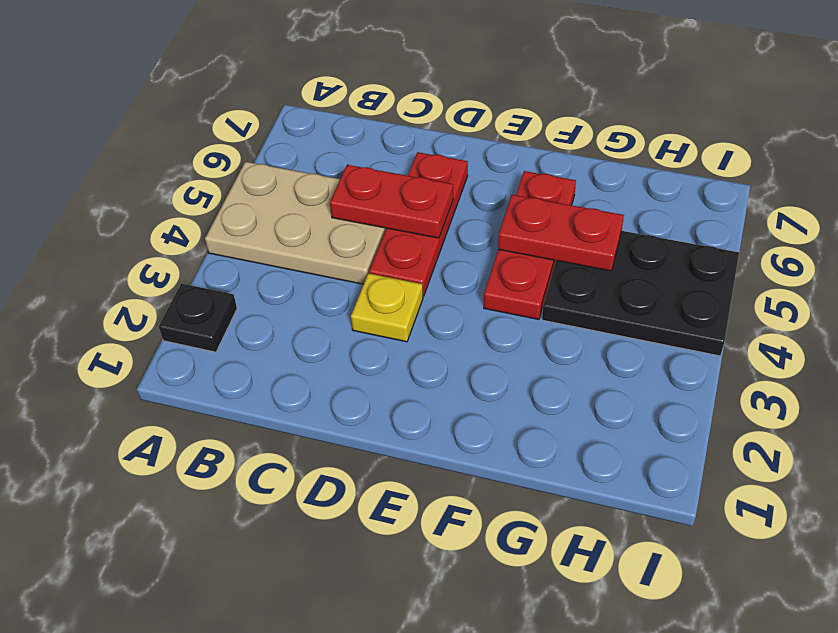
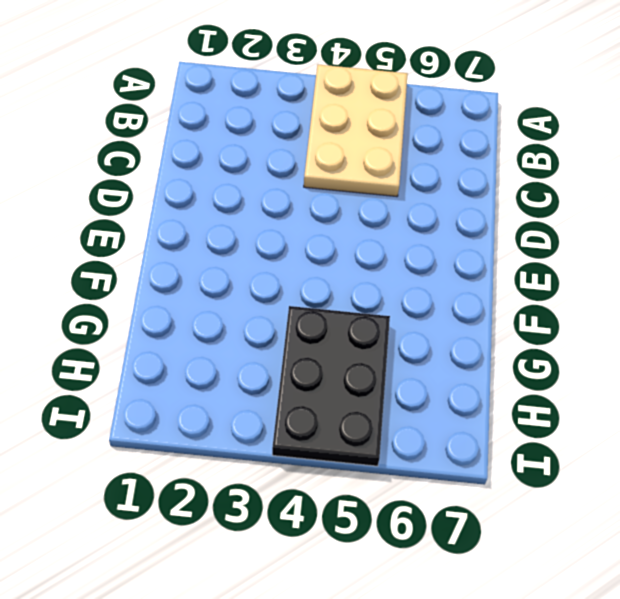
none -> black plate A2 level 1
none -> yellow plate D3 level 1

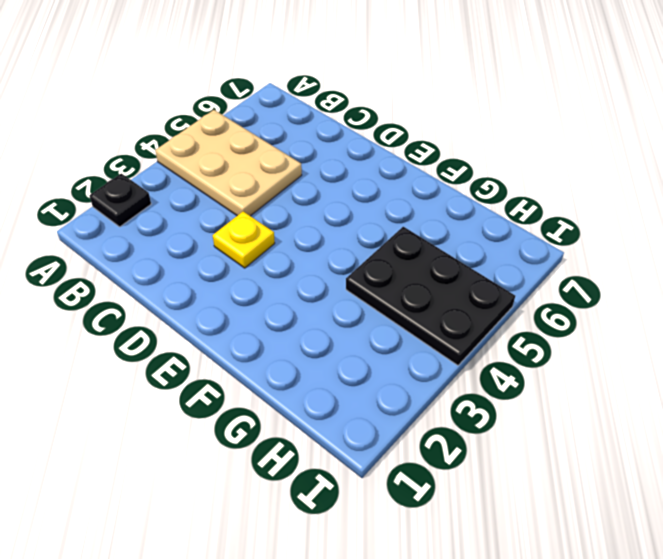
none -> red plate D4:D6 level 1
none -> red plate F4:F6 level 1

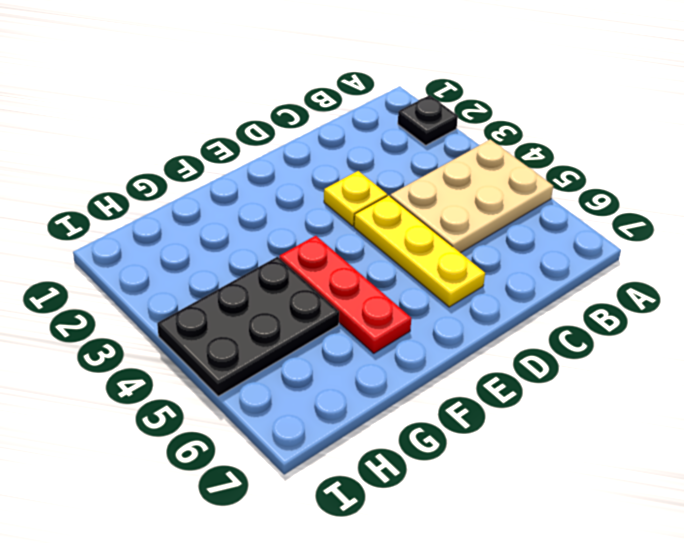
yellow plate D4:D6 level 1 -> red plate D4:D6 level 1
none -> red plate C5:D5 level 2
none -> red plate F5:G5 level 2

